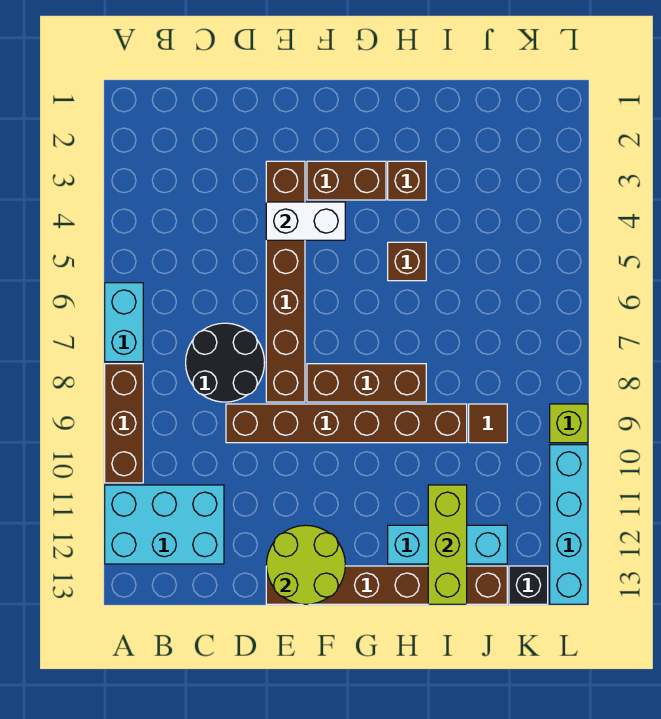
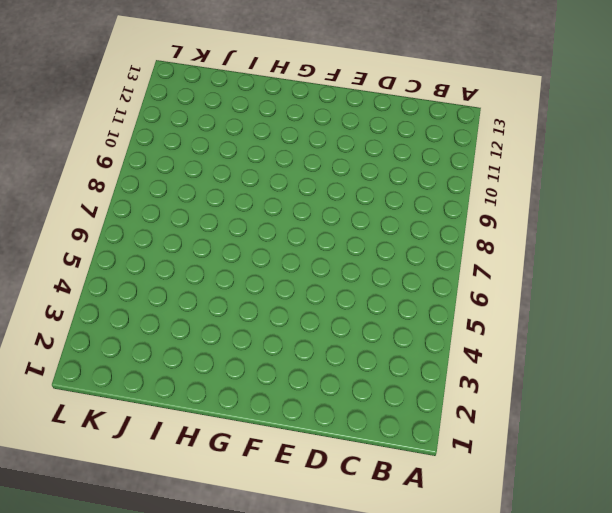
none -> cyan brick A6:A7 level 1
none -> brown brick A8:A10 level 1
none -> cyan brick A11:C12 level 1

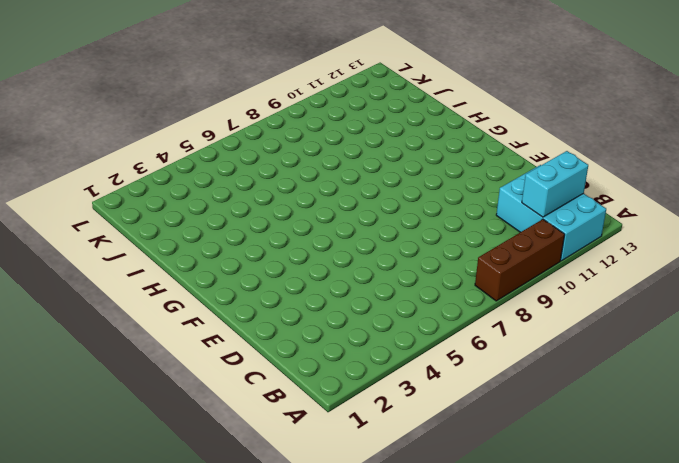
cyan brick B11:B12 level 2 -> cyan brick A6:A7 level 1
none -> black round brick C7:D8 level 1
none -> brown brick D9:I9 level 1
none -> brown brick E3:E8 level 1

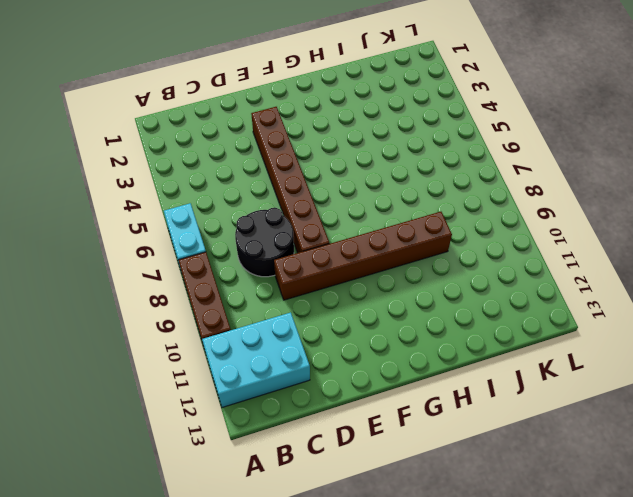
none -> brown brick E13:J13 level 1
none -> brown brick F3:G3 level 1
none -> brown brick F8:H8 level 1

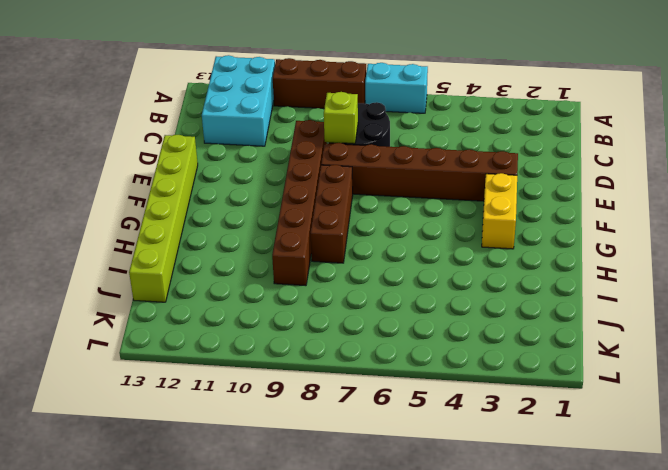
lime brick D8 level 2 -> lime brick L9 level 1
lime brick E13:J13 level 1 -> brown brick E13:J13 level 1
yellow brick F3:G3 level 1 -> brown brick F3:G3 level 1
none -> brown brick H3 level 1
none -> brown brick H5 level 1
none -> cyan brick H12:J12 level 1

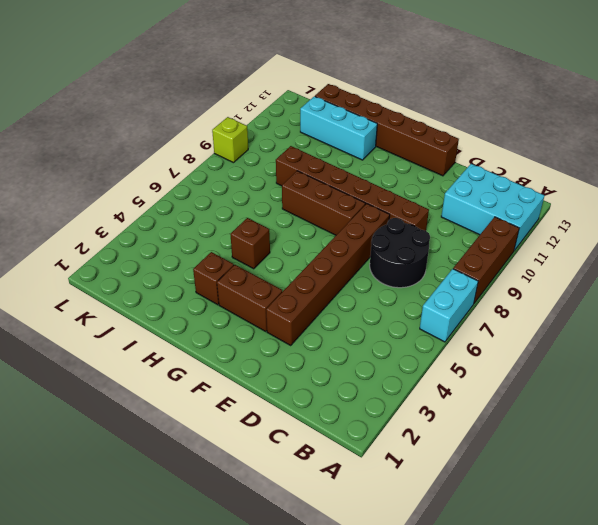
none -> brown tile J9 level 1
none -> black brick K13 level 1
none -> cyan brick L10:L13 level 1

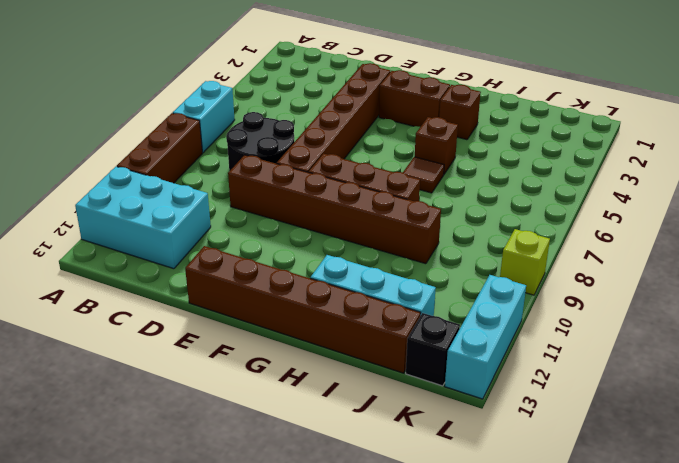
brown tile H6 level 1 -> brown tile J9 level 1
cyan brick L11:L13 level 1 -> cyan brick L10:L13 level 1
none -> white brick E4:F4 level 2
none -> lime round brick E12:F13 level 2
none -> lime brick I11:I13 level 2

